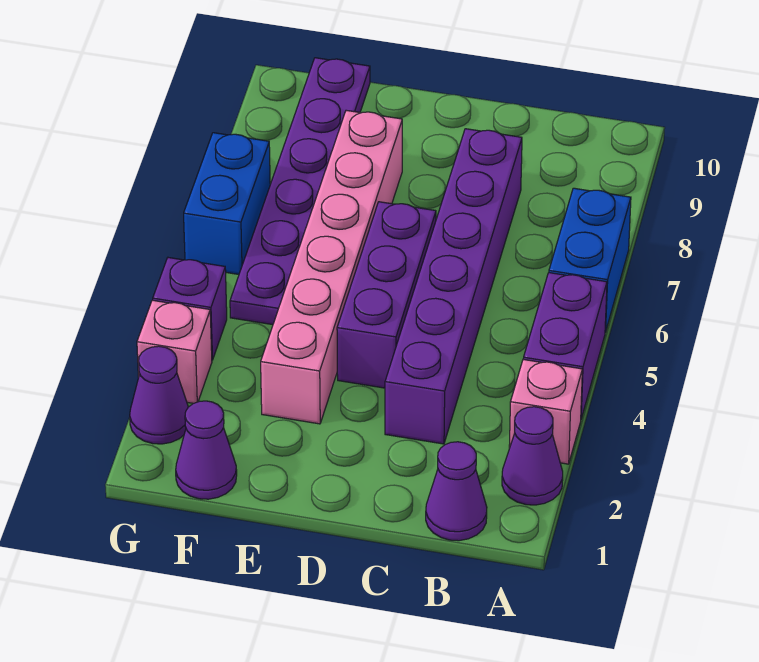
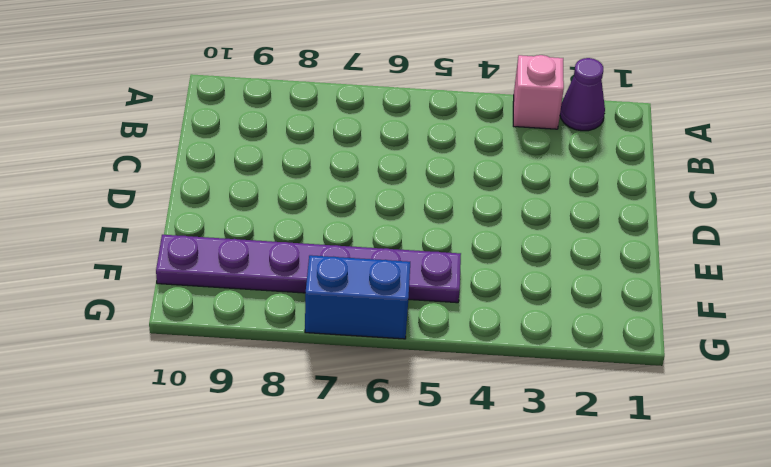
none -> purple brick A4:A5 level 1
none -> blue brick A6:A7 level 1
none -> purple cone B1 level 1

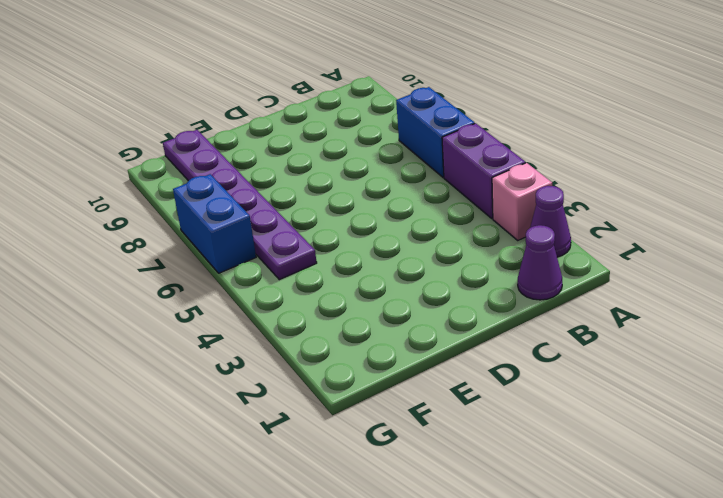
none -> purple brick C3:C8 level 1
none -> purple brick D4:D6 level 1
none -> pink brick E3:E8 level 1

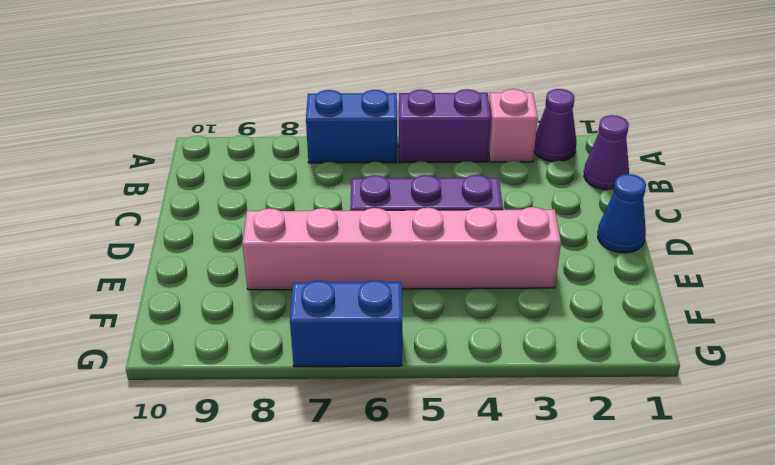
blue cone D1 level 1 -> none
none -> purple brick C3:C8 level 1
none -> purple cone F1 level 1
none -> purple plate F5:F10 level 1

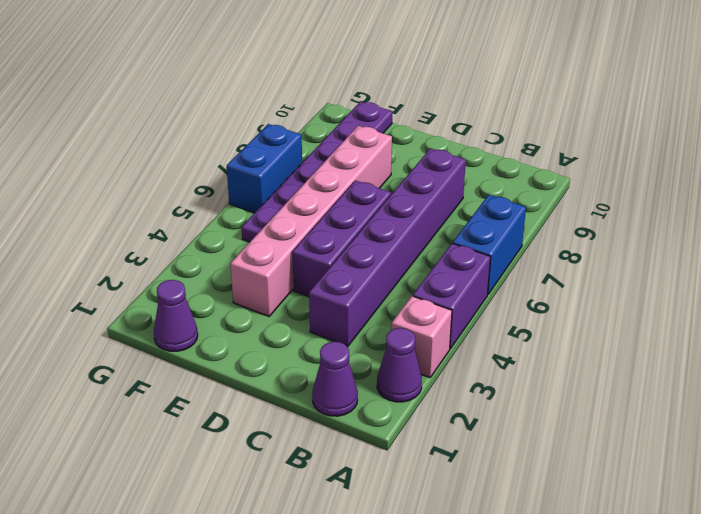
none -> purple cone G2 level 1
none -> pink brick G3 level 1
none -> purple brick G4 level 1

